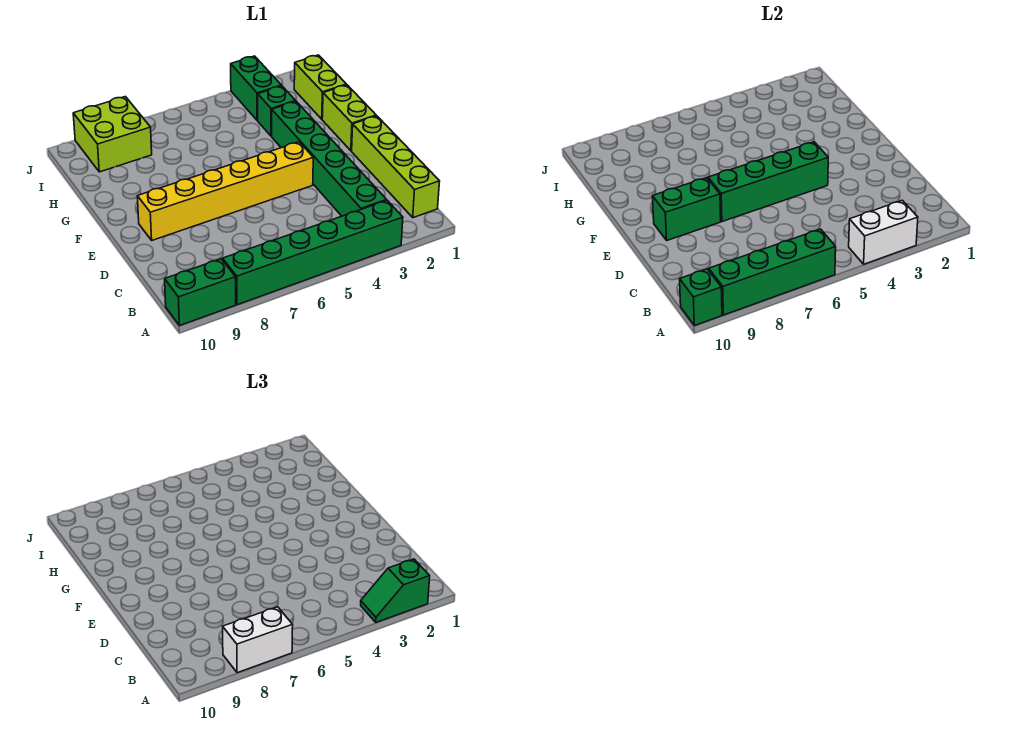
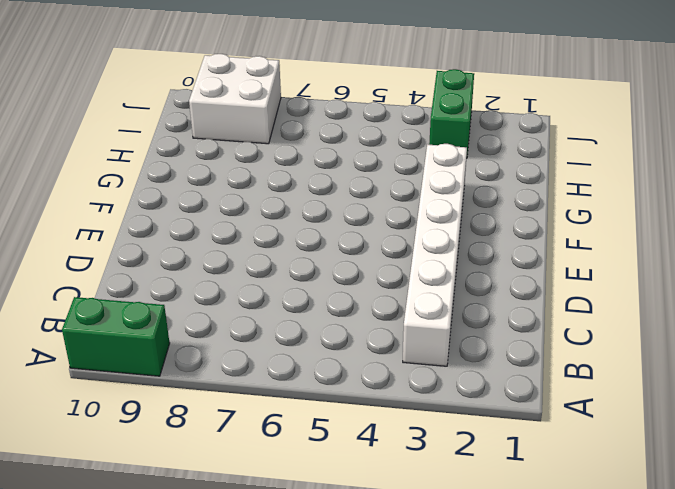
white brick B3:G3 level 1 -> green brick B3:G3 level 1
white brick I8:J9 level 1 -> lime brick I8:J9 level 1
none -> green brick A3:A8 level 1
none -> lime brick B1:E1 level 1
none -> yellow brick E4:E9 level 1

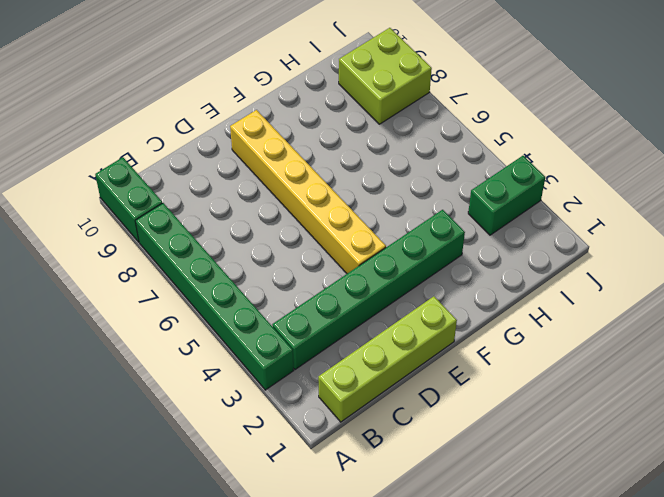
none -> lime brick F1:G1 level 1
none -> lime brick H1:I1 level 1
none -> green brick H3 level 1

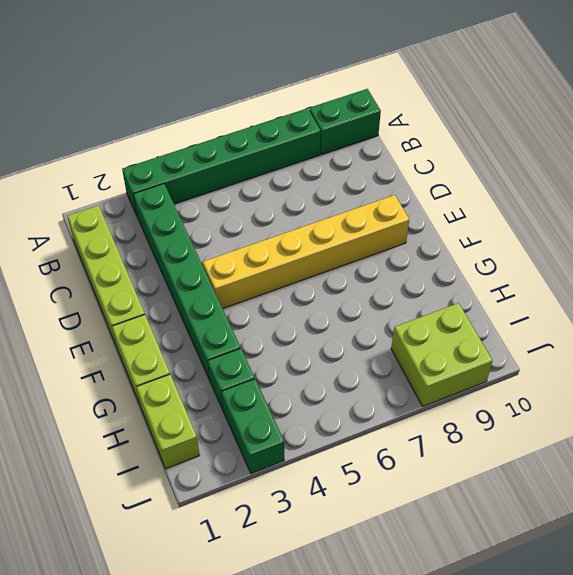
none -> white brick A3:A4 level 2
none -> green brick A6:A9 level 2
none -> green brick A10 level 2

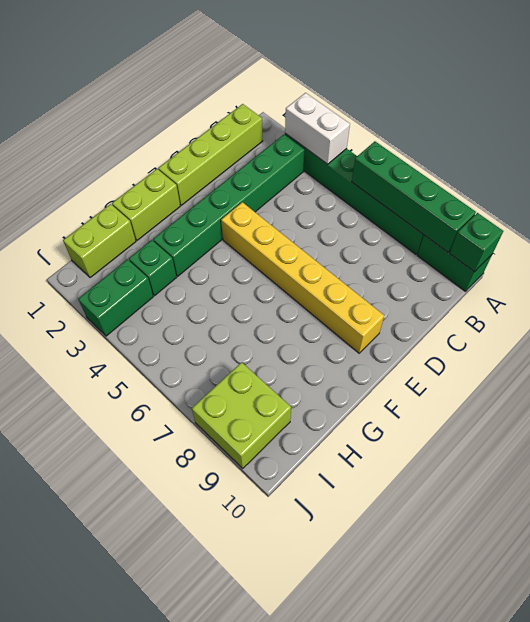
none -> green brick E4:E7 level 2
none -> green brick E8:E9 level 2
none -> green slope A2:A3 level 3 top 2

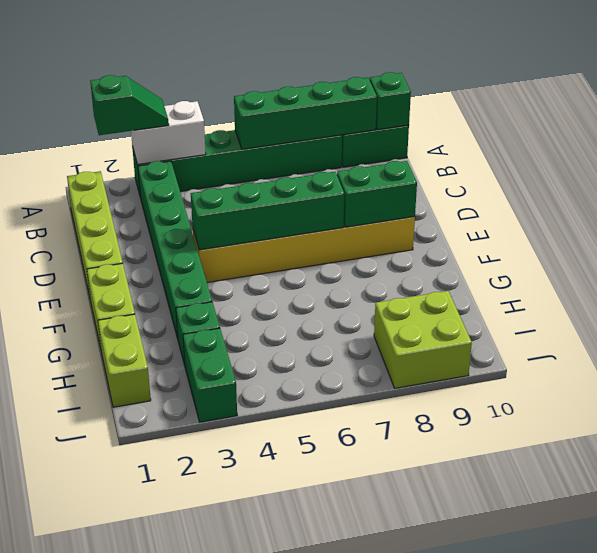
none -> white brick A7:A8 level 3

